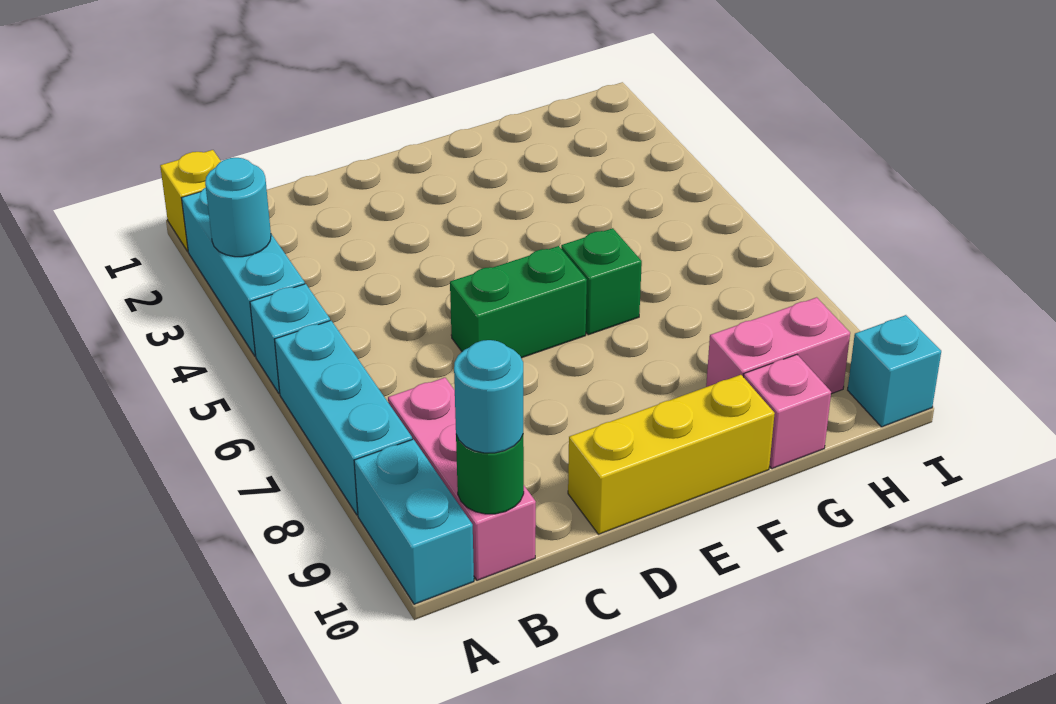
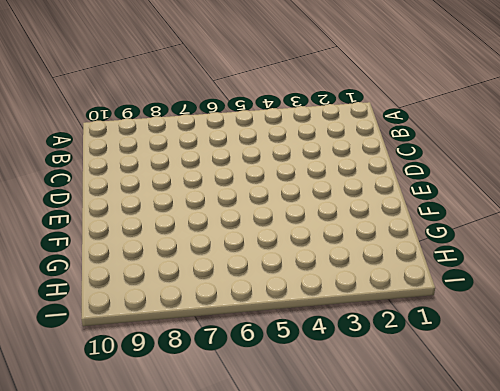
none -> yellow brick A1 level 1
none -> cyan brick A2:A4 level 1
none -> cyan brick A5 level 1

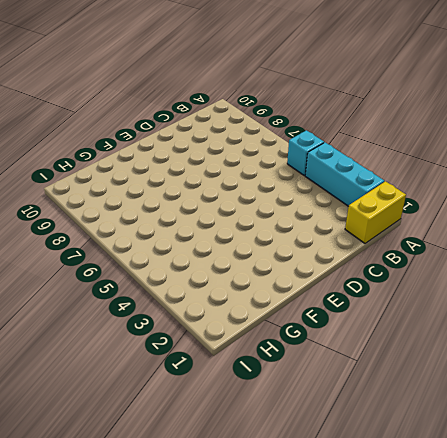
yellow brick A1:B1 level 1 -> yellow brick A1 level 1
none -> cyan brick A6:A8 level 1
none -> cyan brick A9:A10 level 1
none -> pink brick B8:B10 level 1

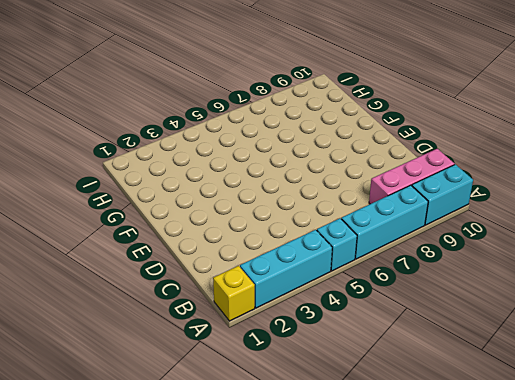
none -> green brick D6:E6 level 1
none -> yellow brick D10:F10 level 1
none -> green brick F6 level 1

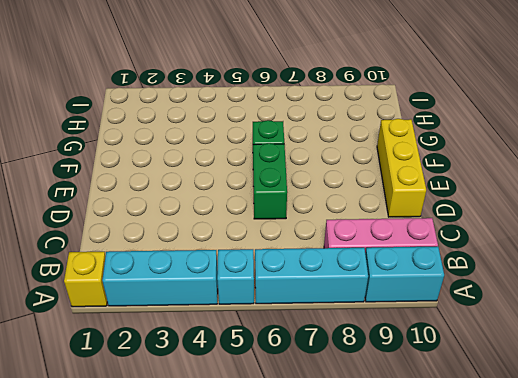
none -> pink brick G9:H9 level 1
none -> pink brick G10 level 1
none -> cyan brick I10 level 1

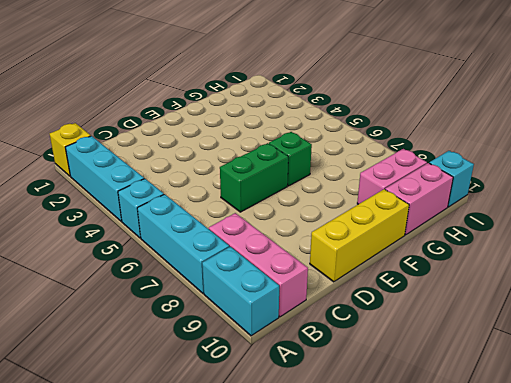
pink brick G10:H10 level 1 -> pink brick G10 level 1
none -> cyan round brick A3 level 2
none -> green round brick B10 level 2
none -> cyan round brick B10 level 3

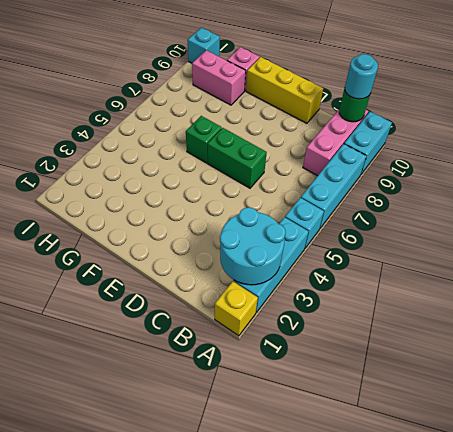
cyan round brick A2:B3 level 2 -> cyan round brick A3 level 2

